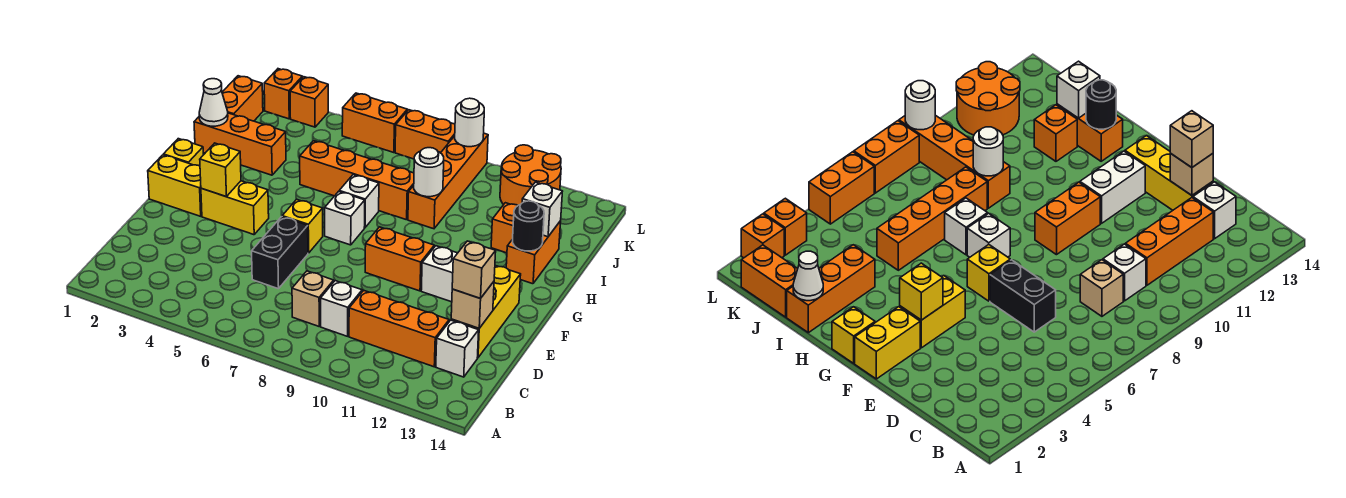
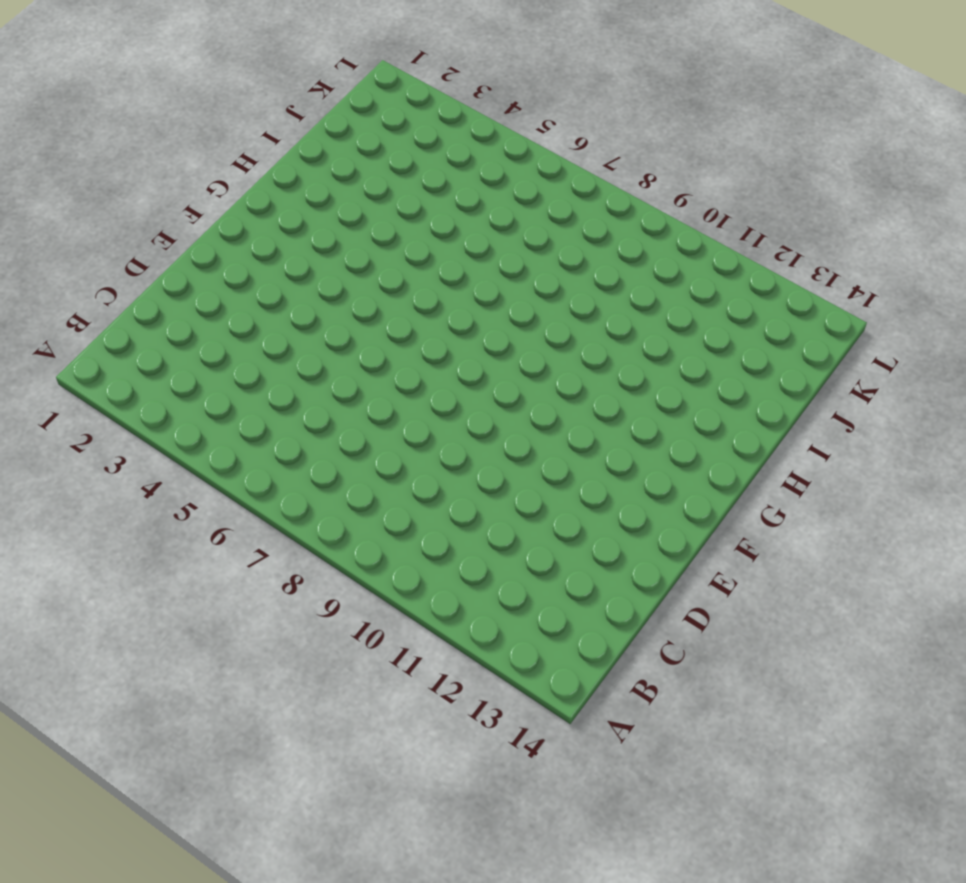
none -> tan brick C8 level 1
none -> white brick C9 level 1
none -> orange brick C10:C12 level 1
none -> white brick C13 level 1

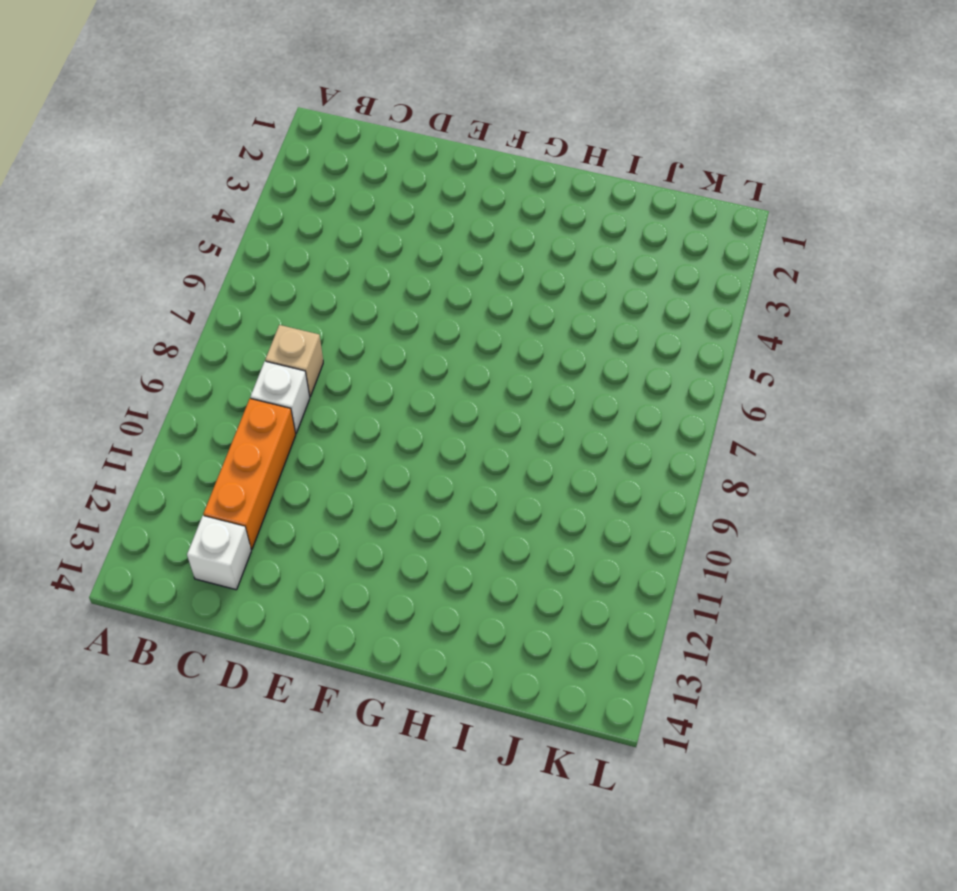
none -> black brick D6:E6 level 1
none -> yellow brick D13:F13 level 1
none -> yellow brick F1:F2 level 1
none -> yellow brick F3:F4 level 1

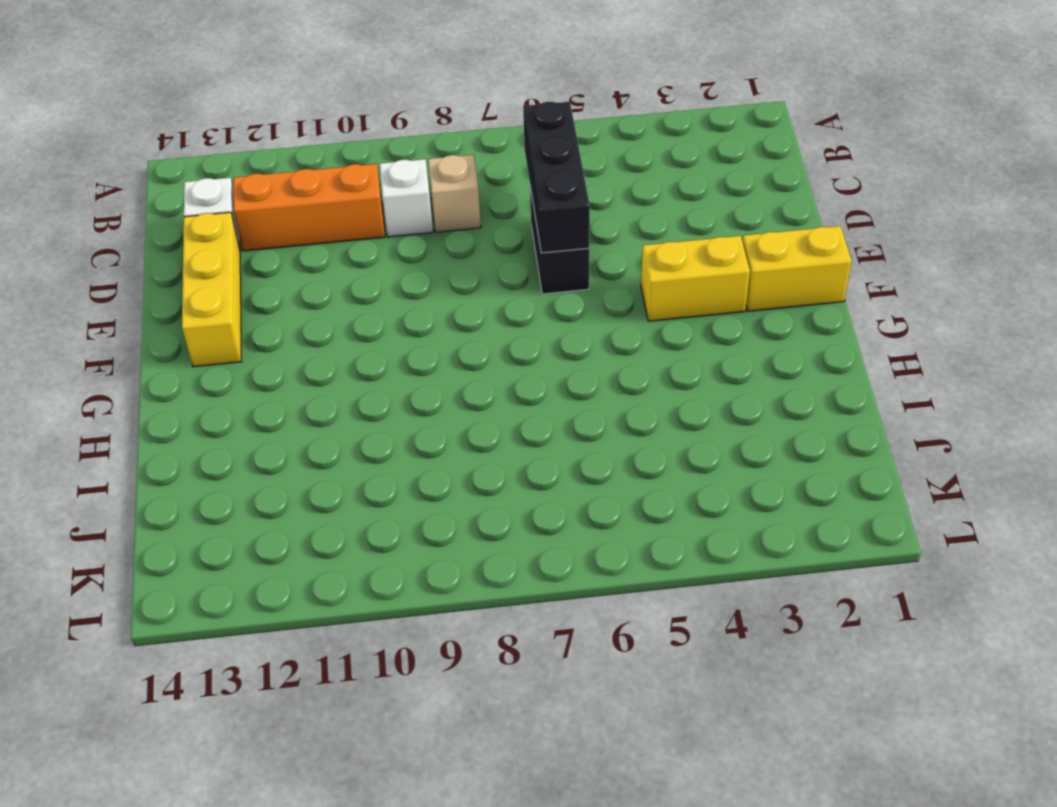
black brick C6:E6 level 2 -> none
none -> yellow brick F6 level 1
none -> orange brick F9:F10 level 1
none -> white brick F11:F12 level 1
none -> yellow brick G1 level 1

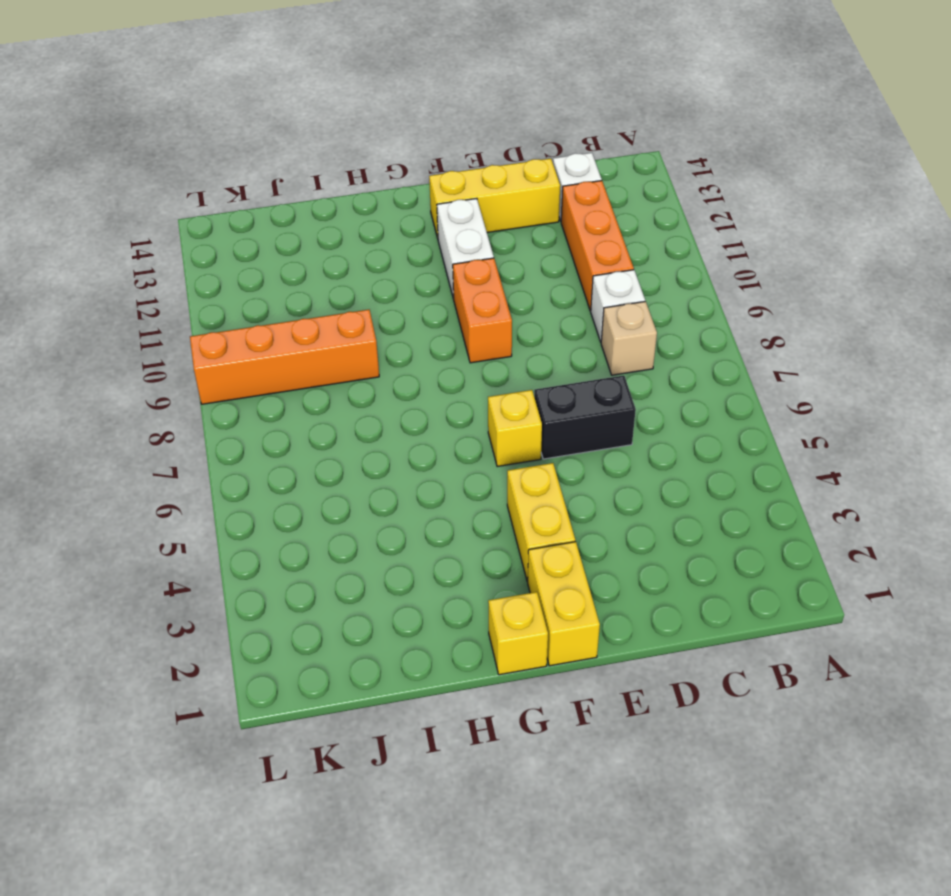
none -> white brick G7 level 1
none -> white brick H7 level 1
none -> orange brick H13:I13 level 1
none -> orange brick I1:I3 level 1

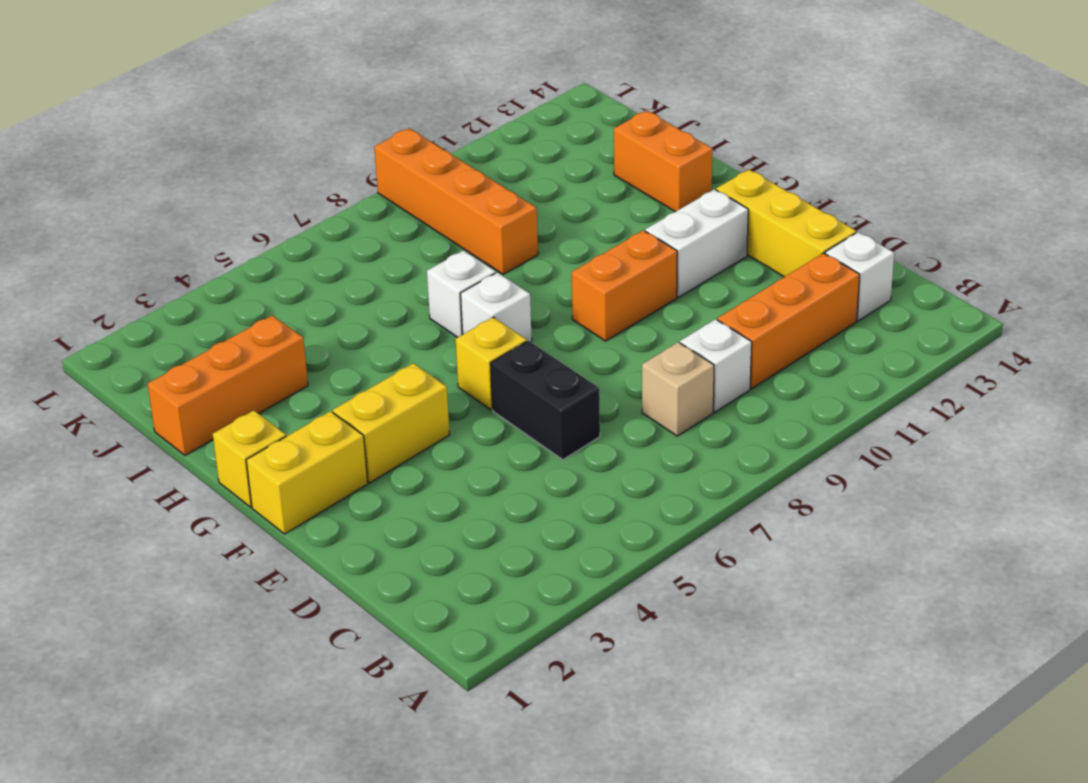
none -> orange brick I5:I8 level 1
none -> orange brick I12 level 1
none -> orange brick J1:K1 level 1
none -> orange round brick K11:L12 level 1

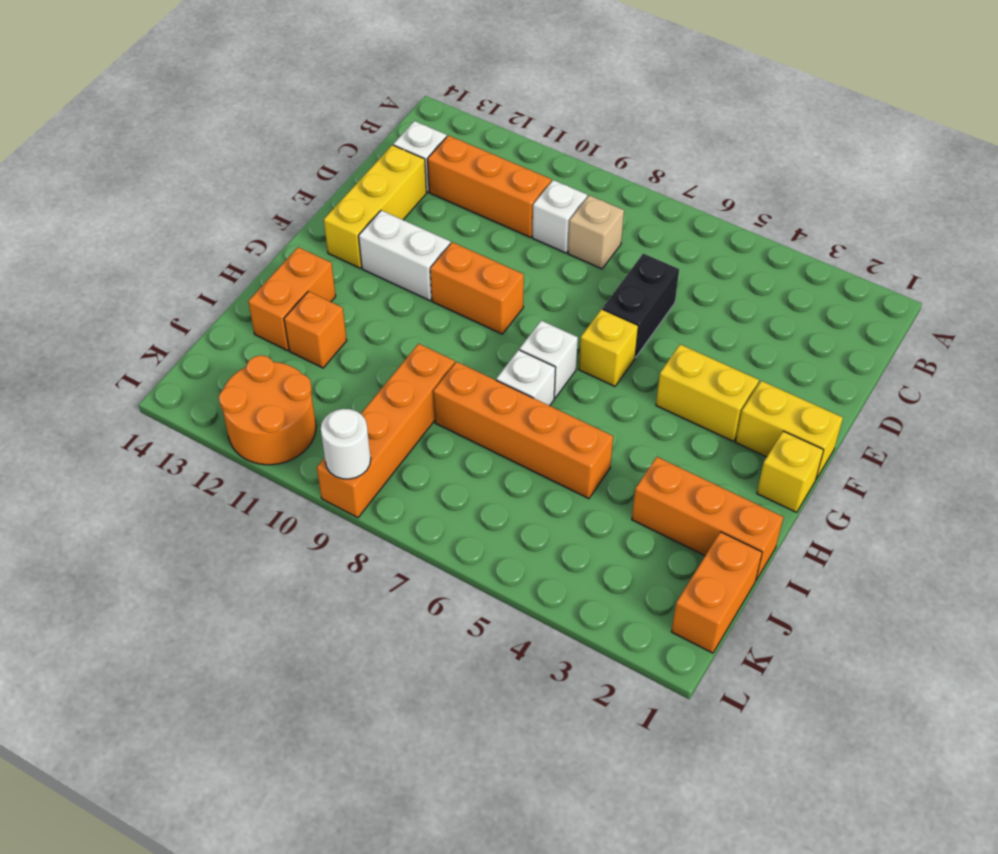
none -> orange brick L2 level 1
none -> orange brick L3 level 1
none -> orange brick L5:L6 level 1
none -> orange brick L7:L8 level 1

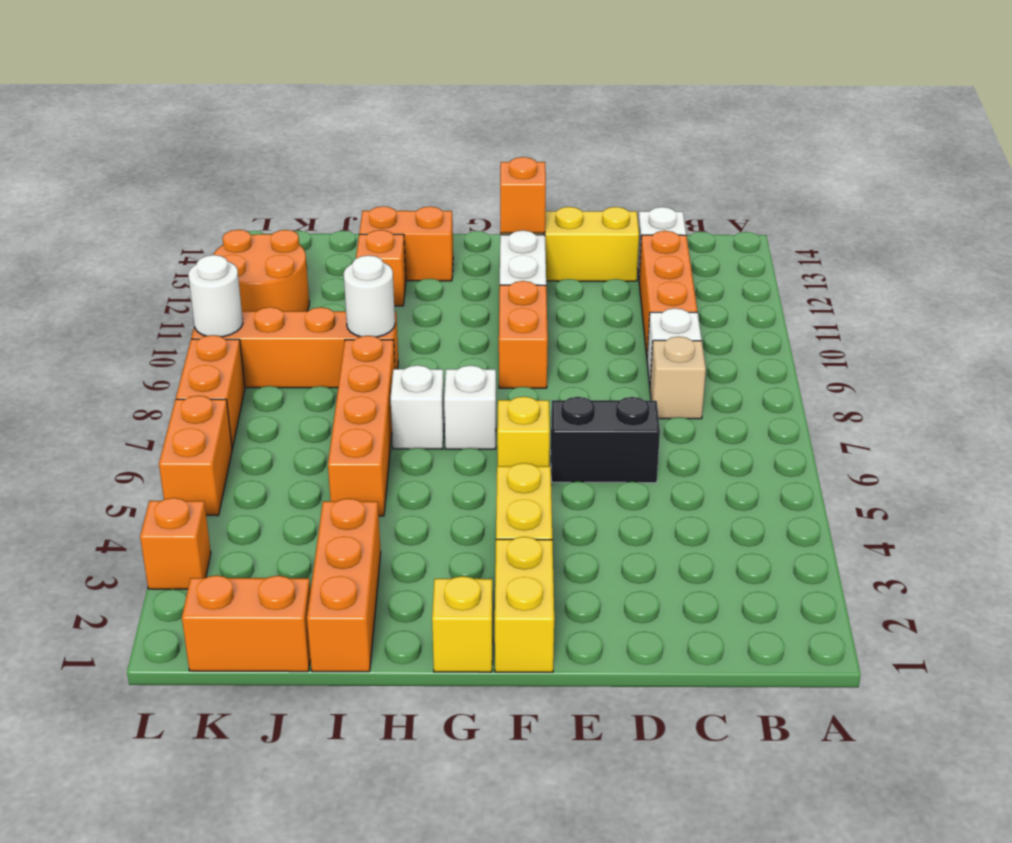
orange brick F13 level 2 -> orange brick L2 level 1
none -> tan brick D13 level 2
none -> yellow brick F3 level 2
none -> black round brick H13 level 2
none -> white cone I1 level 2

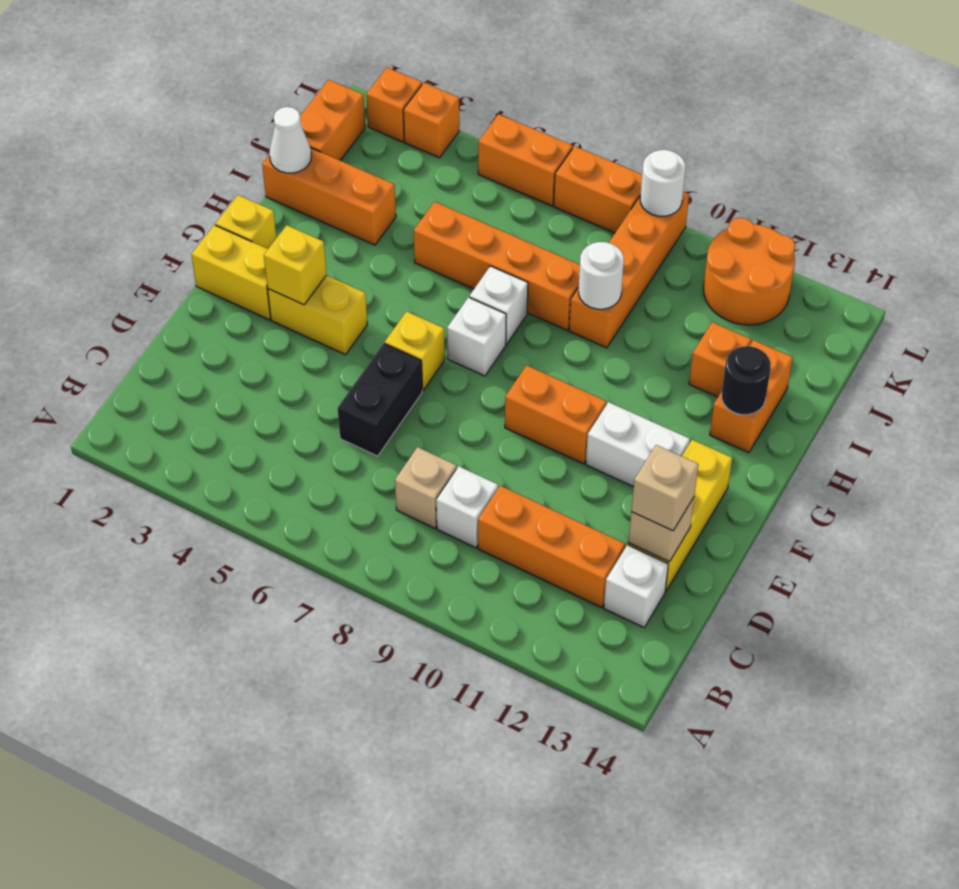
none -> white brick I13 level 2

